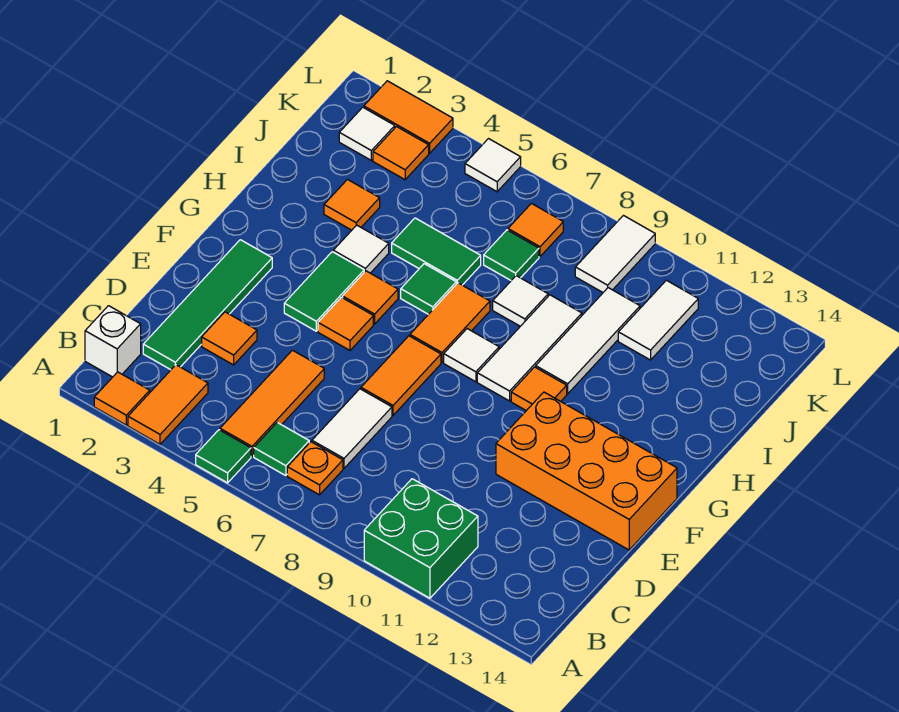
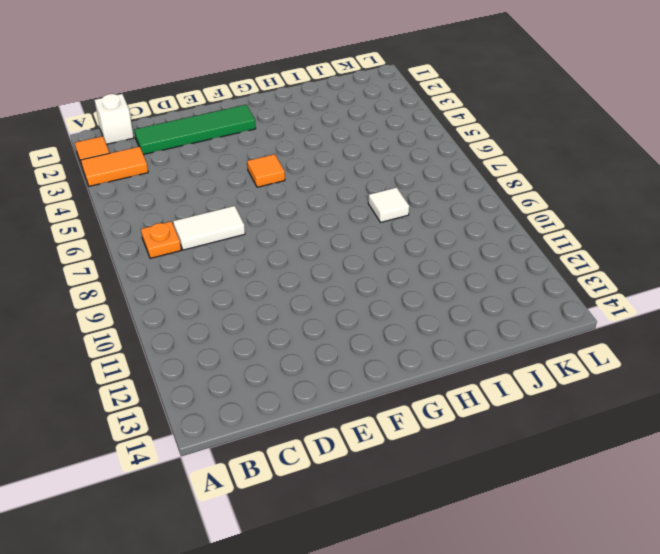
none -> green tile A5 level 1
none -> green brick A10:B11 level 1
none -> orange tile B5:D5 level 1
none -> green tile B6 level 1

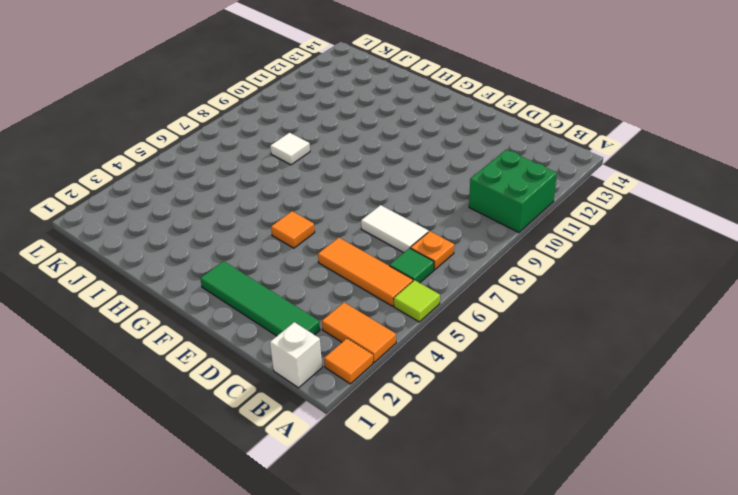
lime tile A5 level 1 -> green tile A5 level 1
none -> orange tile D3 level 1
none -> orange tile E7:F7 level 1
none -> orange brick E11:F14 level 1
none -> green tile F4:G4 level 1

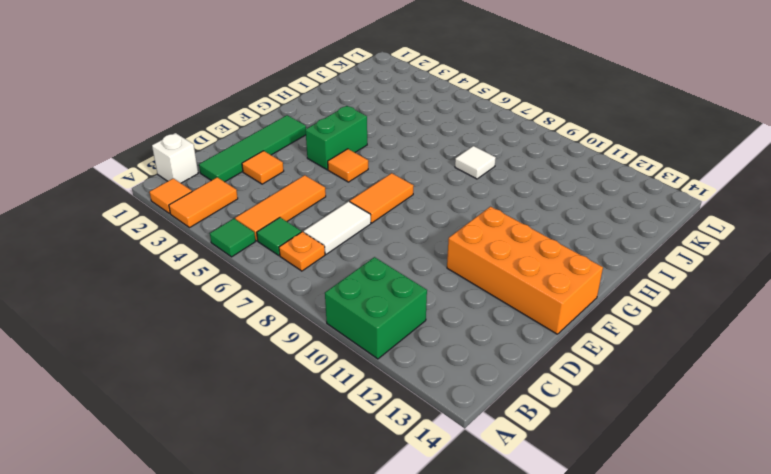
green brick F4:G4 level 1 -> green tile F4:G4 level 1
none -> orange tile G5 level 1
none -> orange tile G7:H7 level 1
none -> white tile G8 level 1
none -> white tile G9:I9 level 1

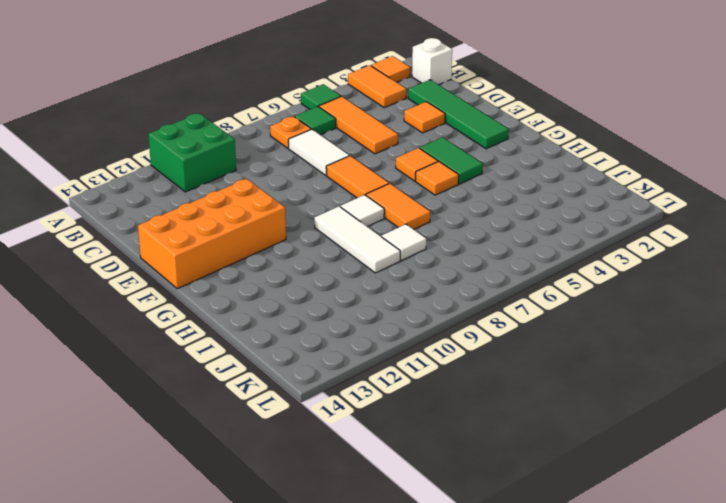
none -> orange tile G10 level 1
none -> white tile H4 level 1
none -> green tile H6 level 1
none -> white tile H10:J10 level 1

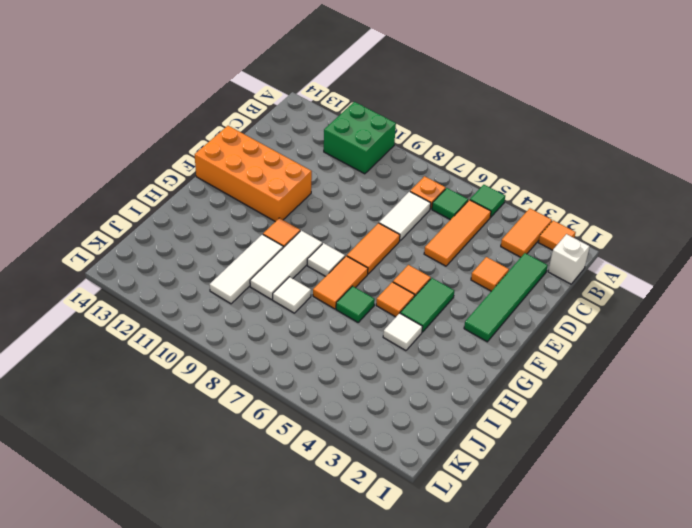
none -> orange tile I3 level 1
none -> green tile I5:I6 level 1
none -> green tile J7 level 1
none -> white tile J11:K11 level 1

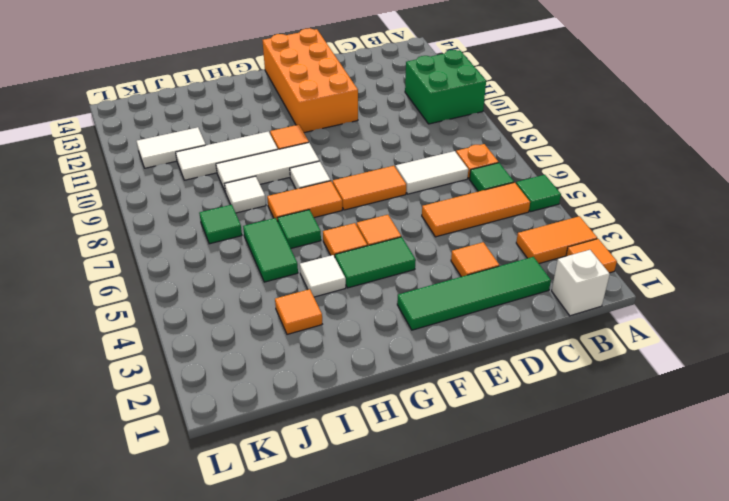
none -> white tile K2 level 1
none -> orange tile K3 level 1
none -> orange tile K7 level 1
none -> white tile K9:L9 level 1

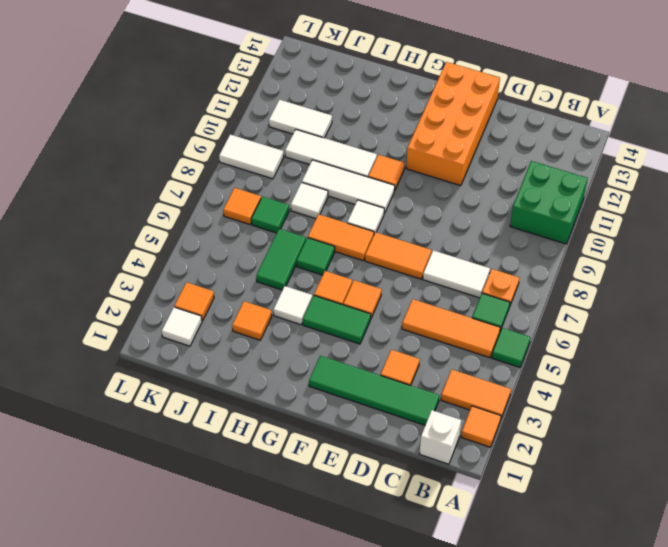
none -> orange tile L2:L3 level 1
none -> white tile L5 level 1

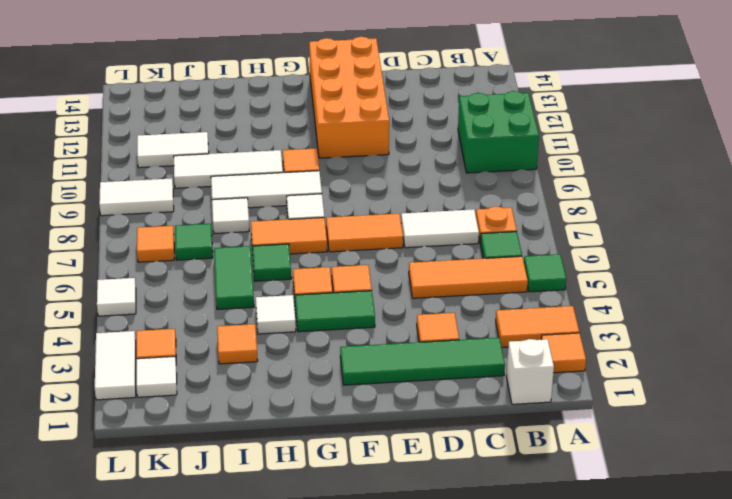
white tile L2:L3 level 1 -> orange tile L2:L3 level 1

